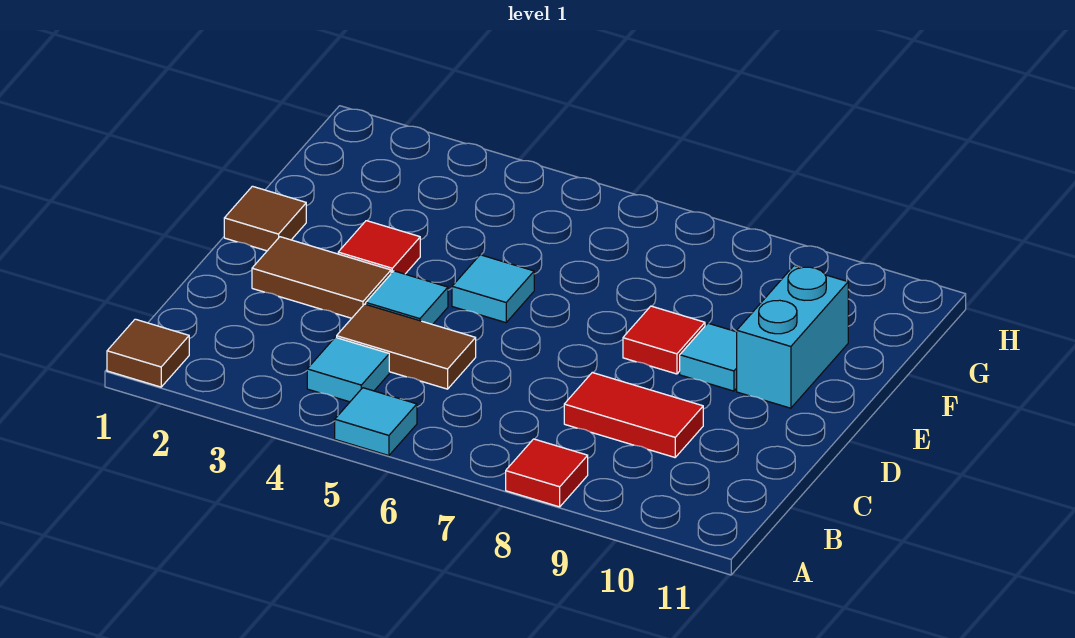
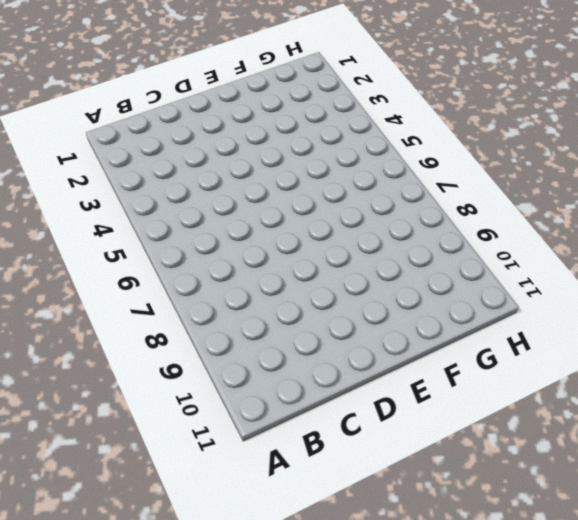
none -> brown tile A1 level 1
none -> cyan tile A5 level 1
none -> red tile A8 level 1

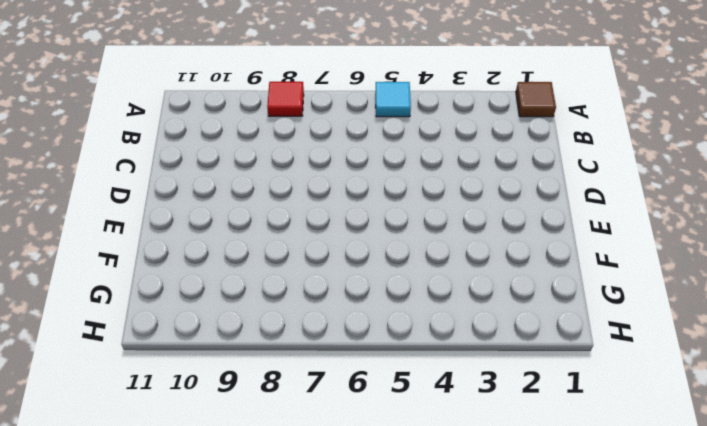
none -> cyan tile B4 level 1
none -> brown tile C4:C5 level 1
none -> red tile C8:C9 level 1

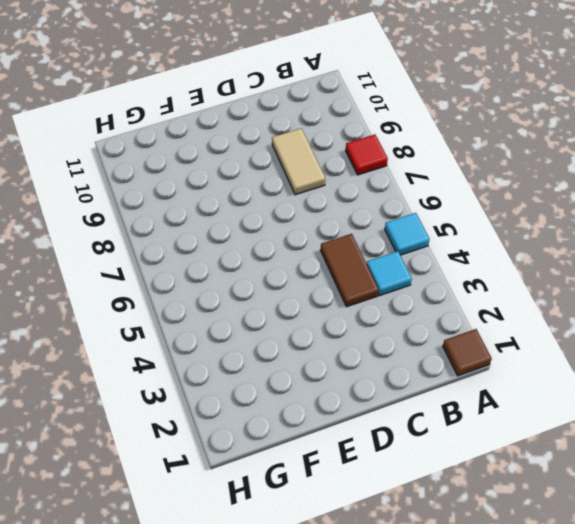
tan tile C8:C9 level 1 -> red tile C8:C9 level 1
none -> brown tile D2:D3 level 1
none -> cyan tile D4 level 1
none -> brown tile E1 level 1

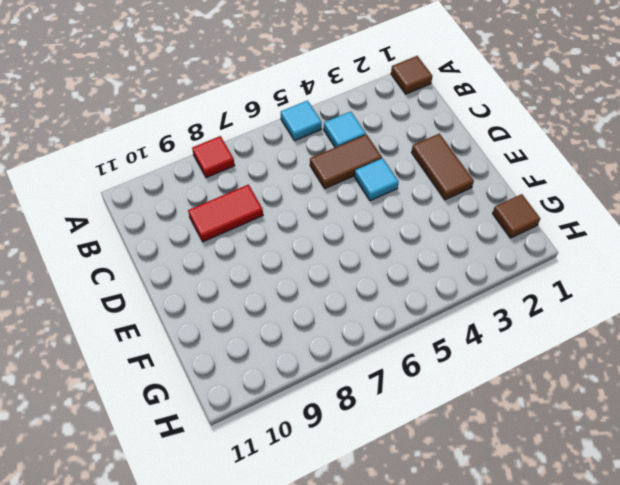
brown tile D2:E2 level 1 -> brown tile D2:D3 level 1
brown tile G1 level 1 -> brown tile E1 level 1
none -> red tile E3 level 1
none -> cyan tile E5 level 1
none -> red tile E8 level 1

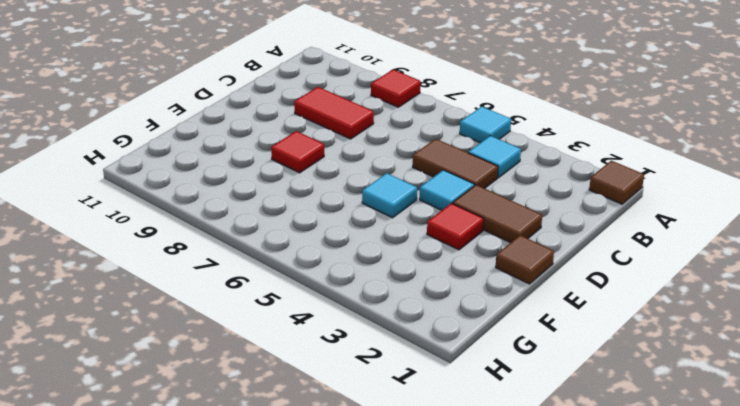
none -> cyan tile E9 level 1
none -> cyan brick E10:F10 level 1

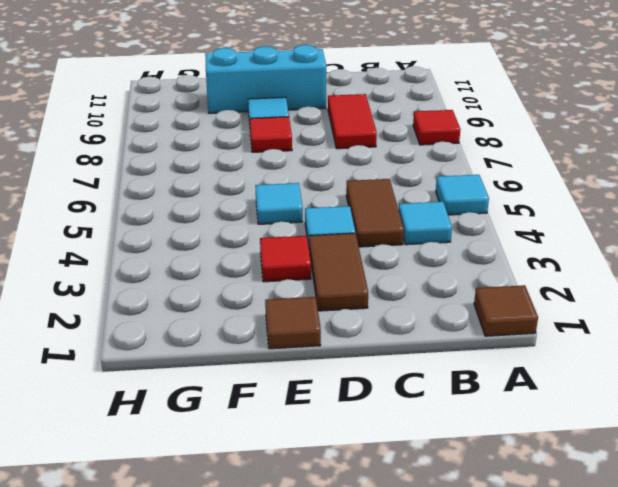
cyan brick D10:F10 level 1 -> cyan brick E10:F10 level 1

